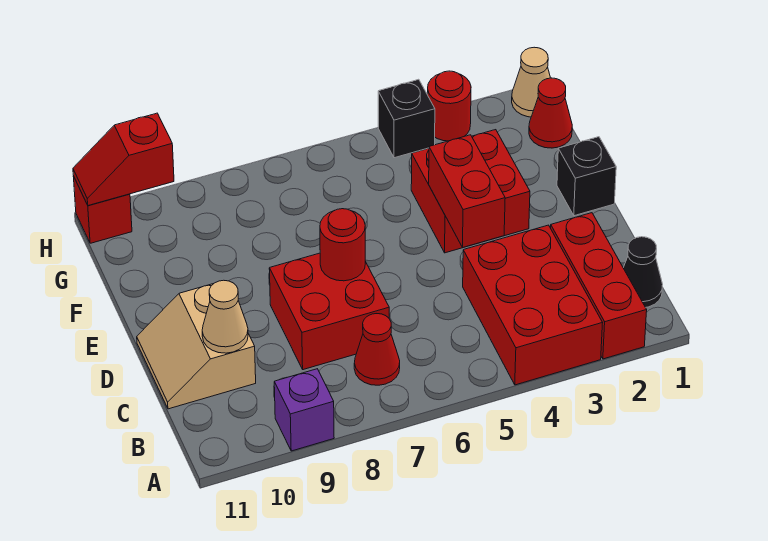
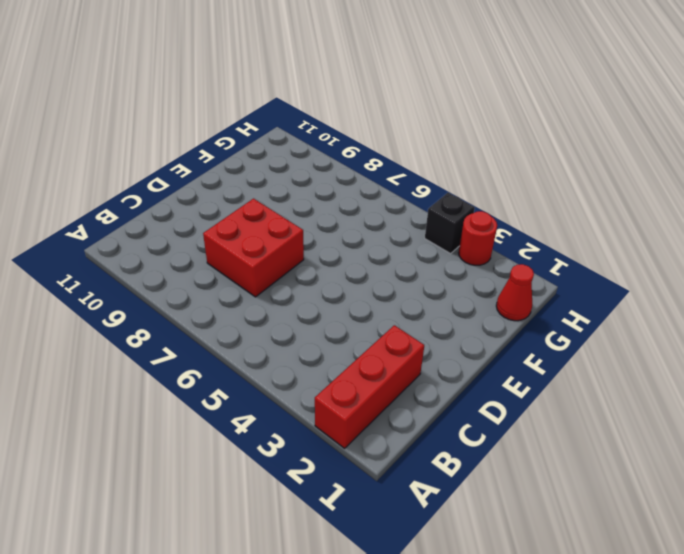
none -> red brick A3:C4 level 1
none -> purple brick A9 level 1
none -> black cone B1 level 1

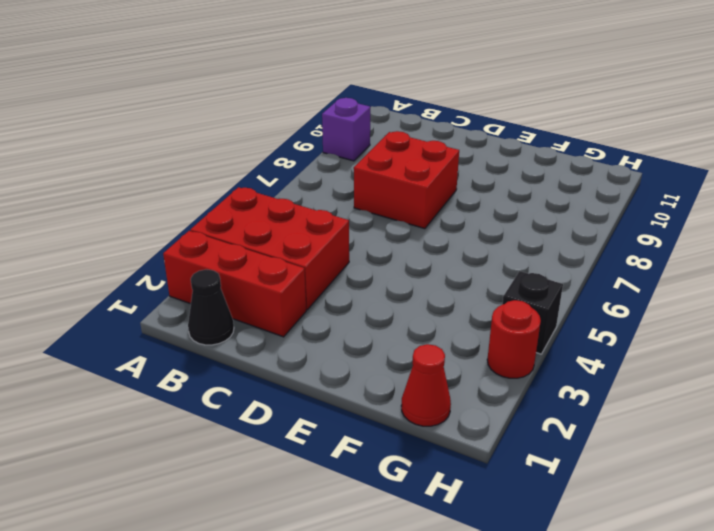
none -> red cone B7 level 1
none -> tan slope C10:D11 level 1 top 10
none -> black brick E1 level 1

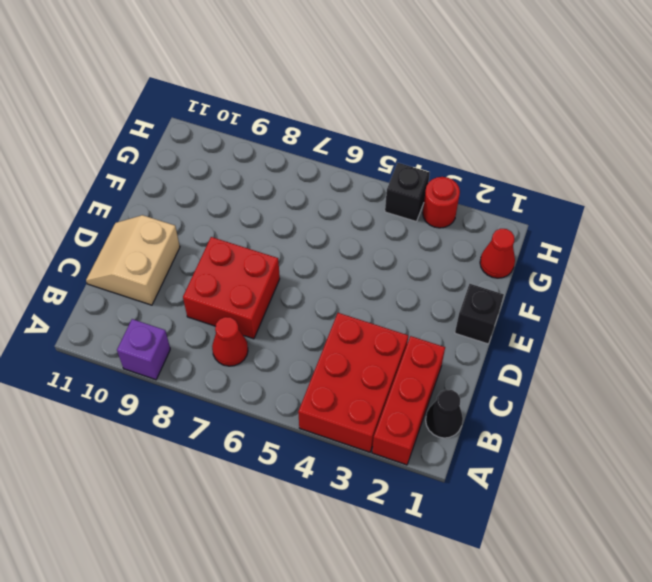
none -> red brick E3:F4 level 1
none -> tan cone H1 level 1
none -> red brick H11 level 1

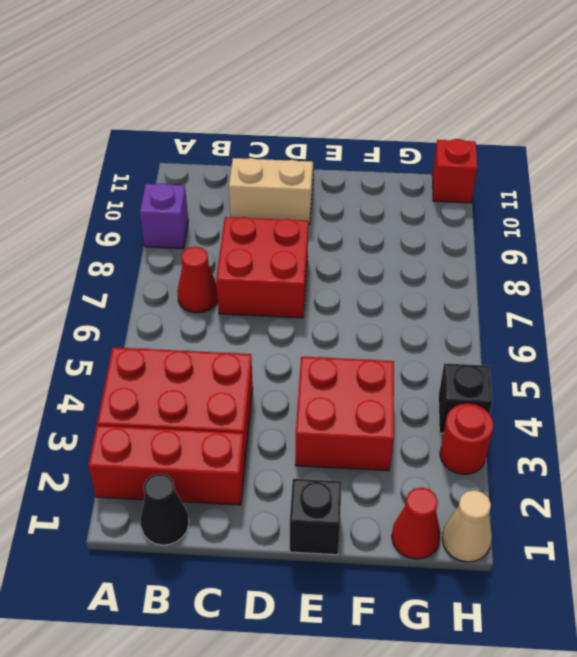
none -> tan cone C10 level 2
none -> red brick D4:E4 level 2
none -> red round brick D7 level 2

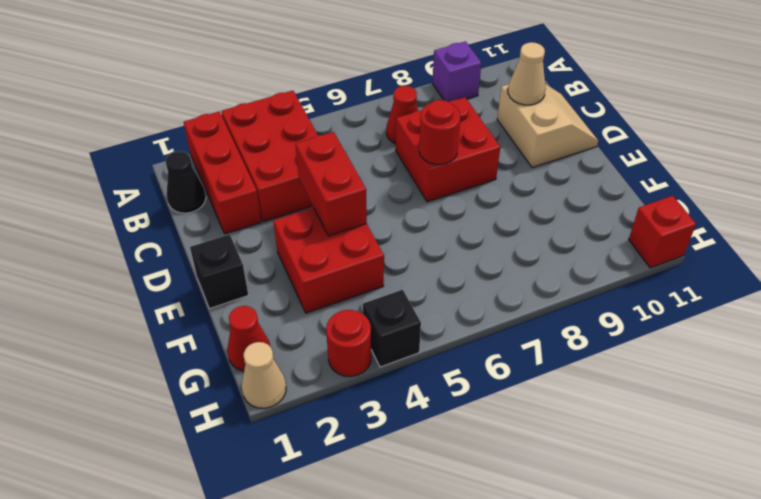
none -> red slope H10:H11 level 2 top 10

